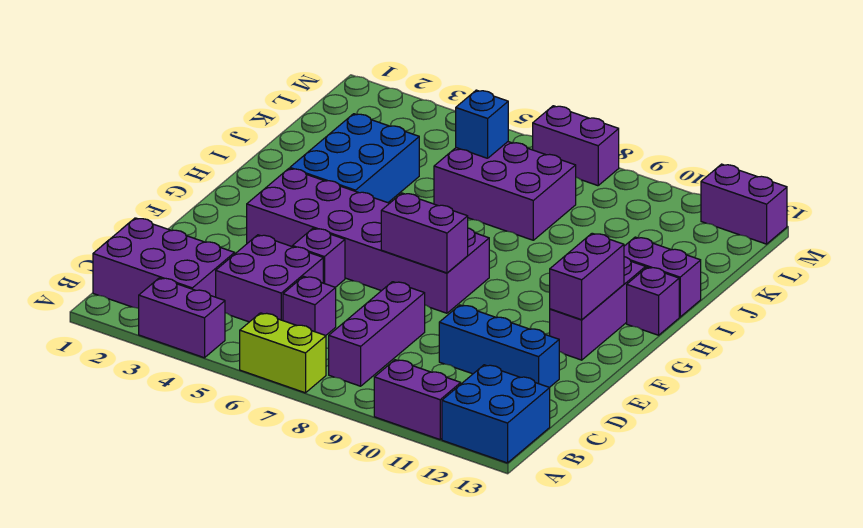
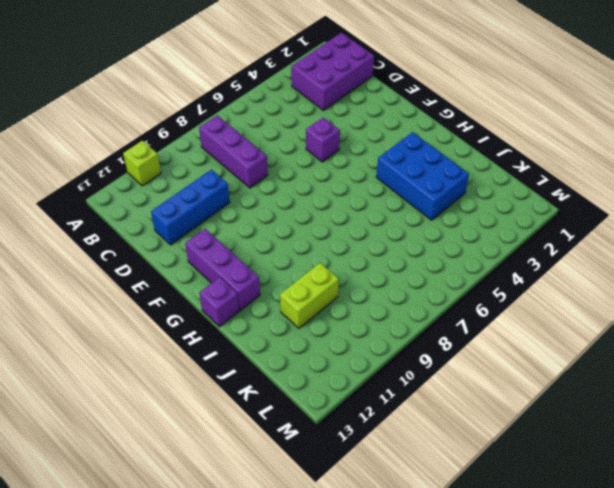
lime brick A11 level 1 -> purple brick A10:A11 level 1
lime brick J10:J11 level 1 -> lime brick A6:A7 level 1
none -> purple brick A3:A4 level 1
none -> blue brick A12:B13 level 1
none -> purple brick C4:D5 level 1

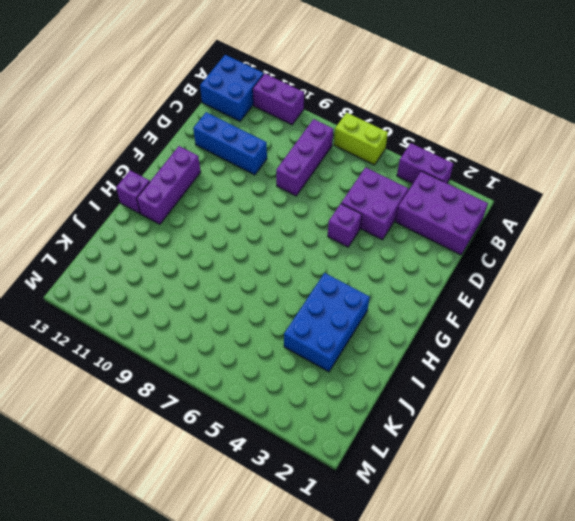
none -> purple brick C6 level 1
none -> purple brick F3:G8 level 1
none -> purple brick I12:I13 level 1

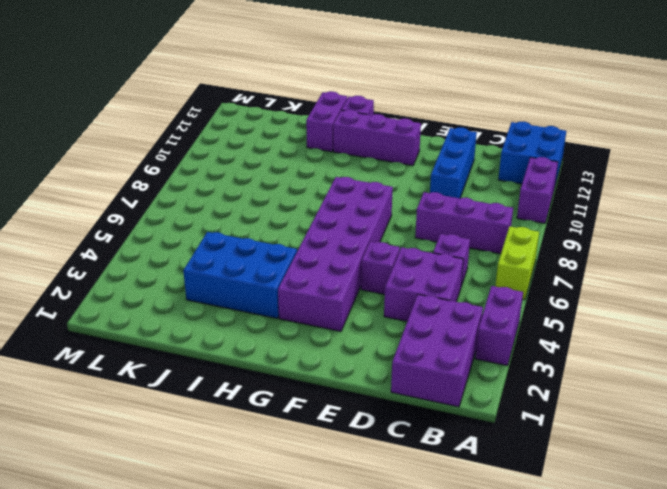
none -> purple brick J6:K8 level 1
none -> purple brick M7:M8 level 1
none -> purple brick M12:M13 level 1

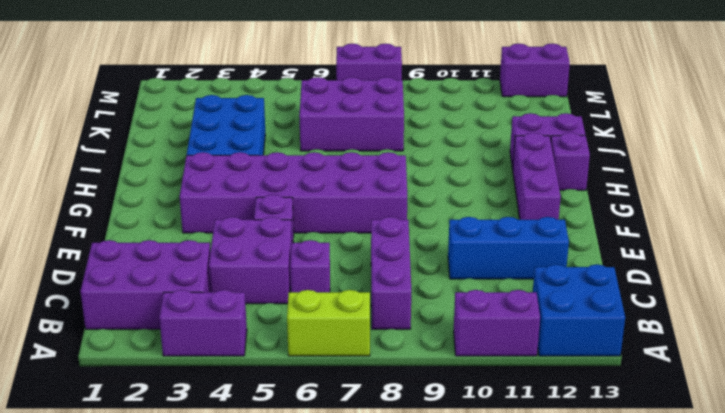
none -> purple brick F7:F8 level 2
none -> purple brick F12:G12 level 2
none -> blue brick K6 level 2

